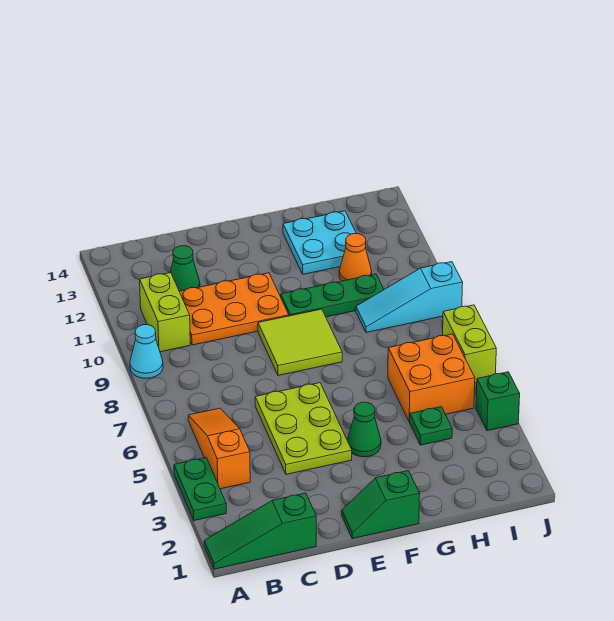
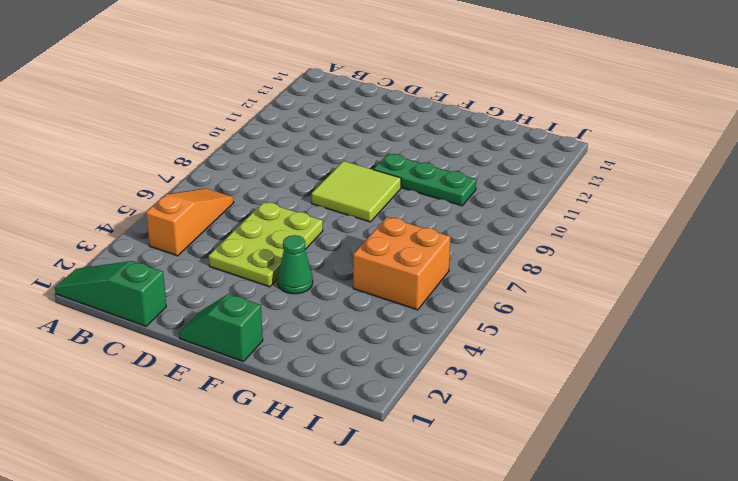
none -> green plate A3:A4 level 1
none -> cyan cone A9 level 1
none -> lime brick B10:B11 level 1

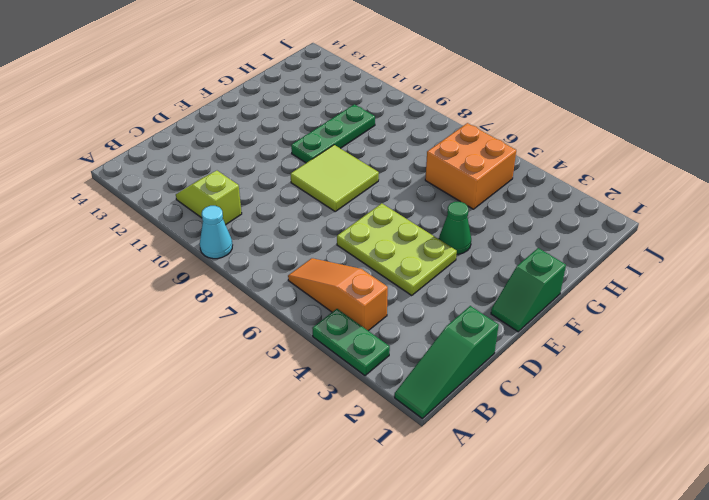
lime slope B10:B11 level 1 top 10 -> lime brick B10:B11 level 1
none -> orange plate C10:E11 level 1
none -> green cone C12 level 1
none -> cyan plate G12:H13 level 1

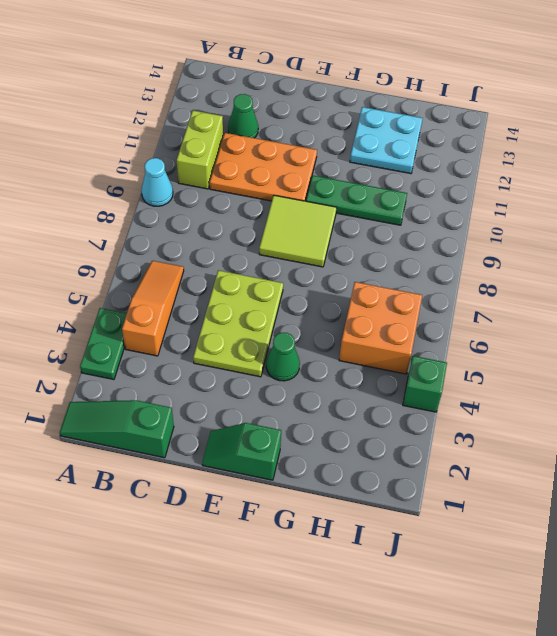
none -> green plate H4 level 1
none -> cyan slope H9:J9 level 1 top J
none -> orange cone H11 level 1

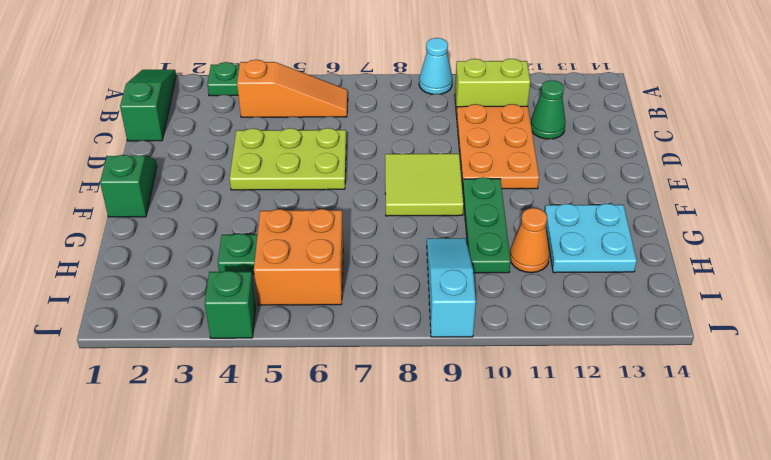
none -> green cone F4 level 1
none -> lime brick J6:J7 level 1

